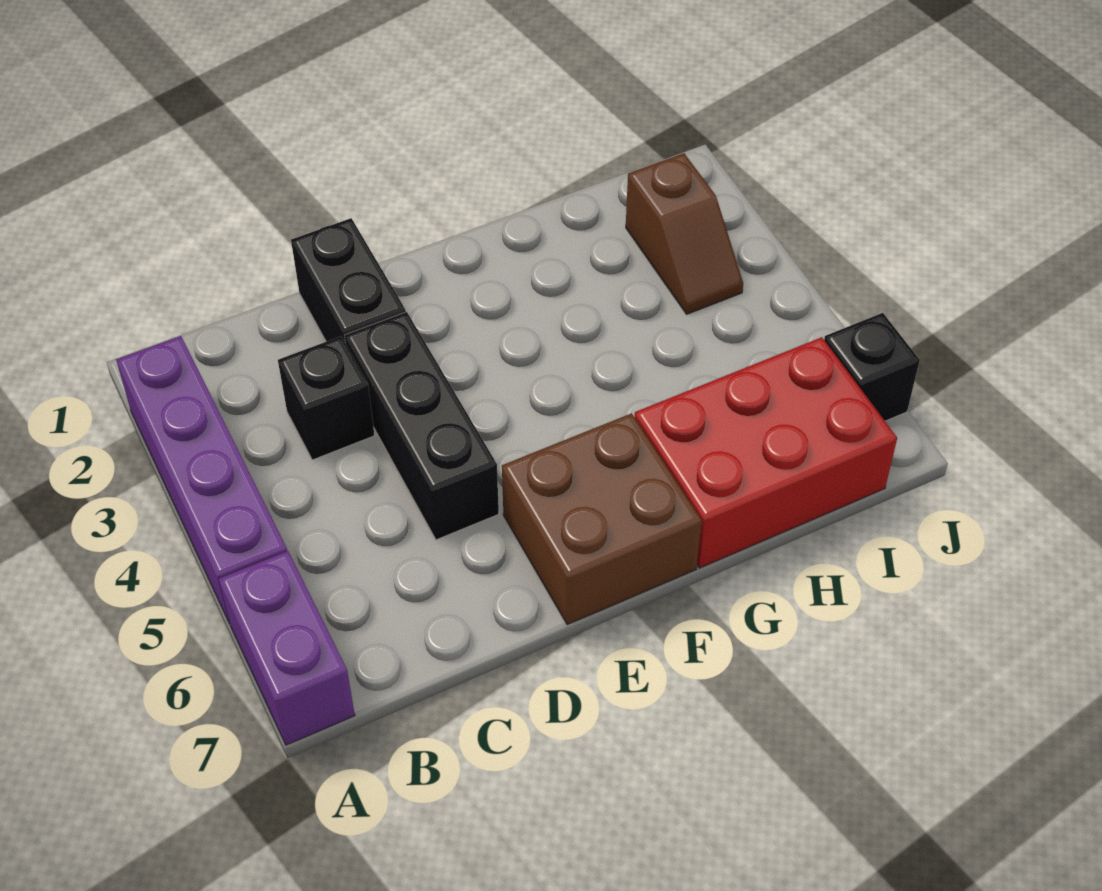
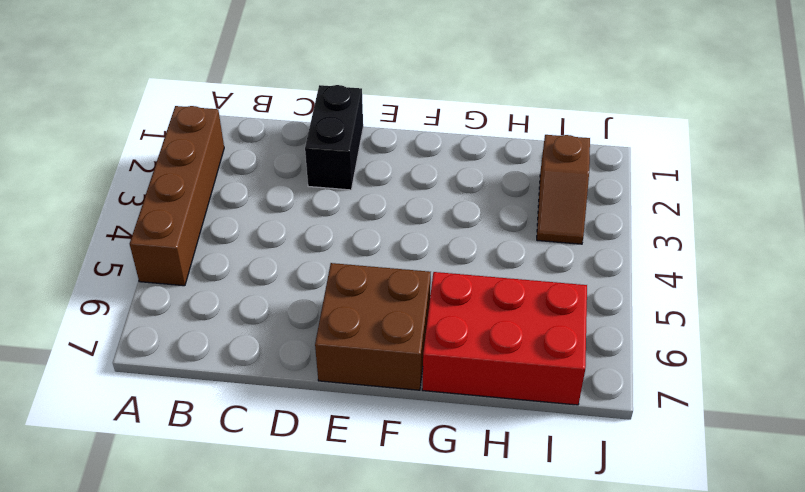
brown brick A2:A5 level 1 -> purple brick A2:A5 level 1
none -> purple brick A6:A7 level 1
none -> black brick C3 level 1

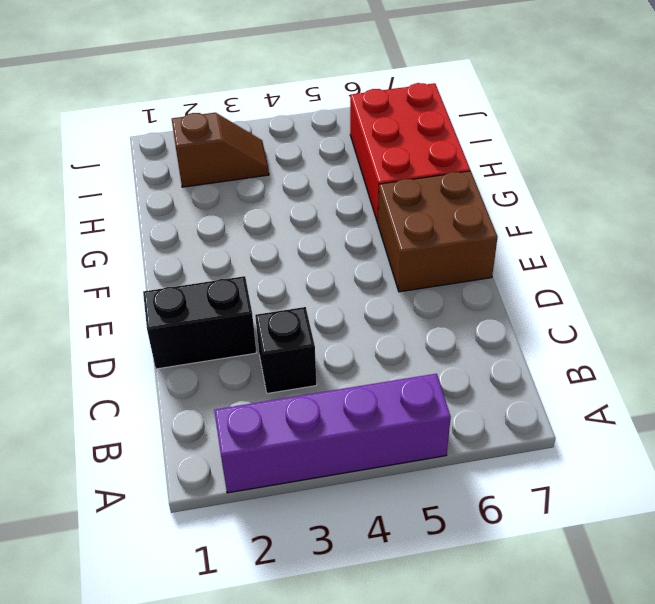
none -> purple brick A6:A7 level 1
none -> black brick D3:D5 level 1

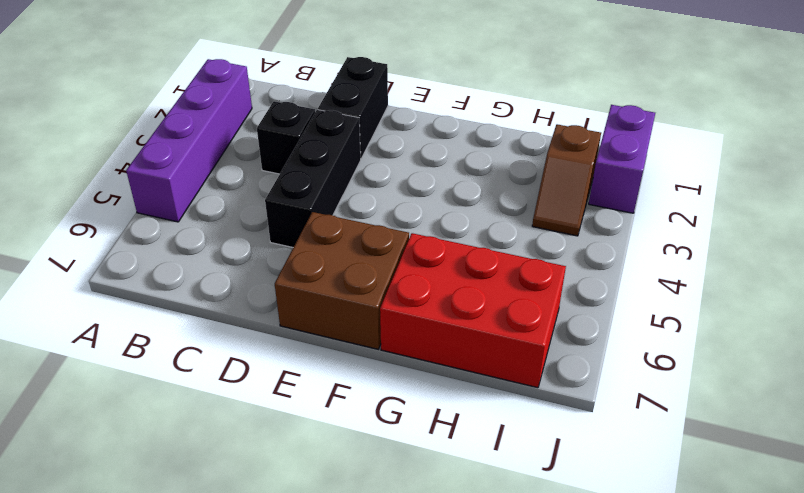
purple brick J1:J2 level 1 -> purple brick A6:A7 level 1
none -> black brick J6 level 1

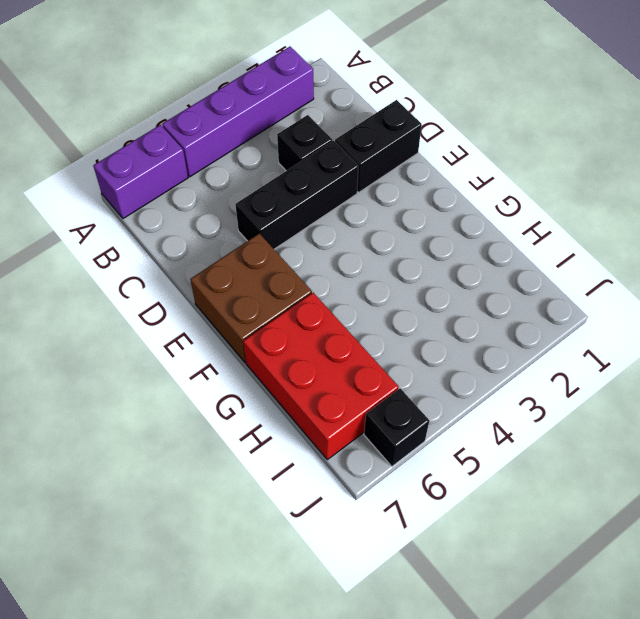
none -> brown slope I2:I3 level 1 top 2

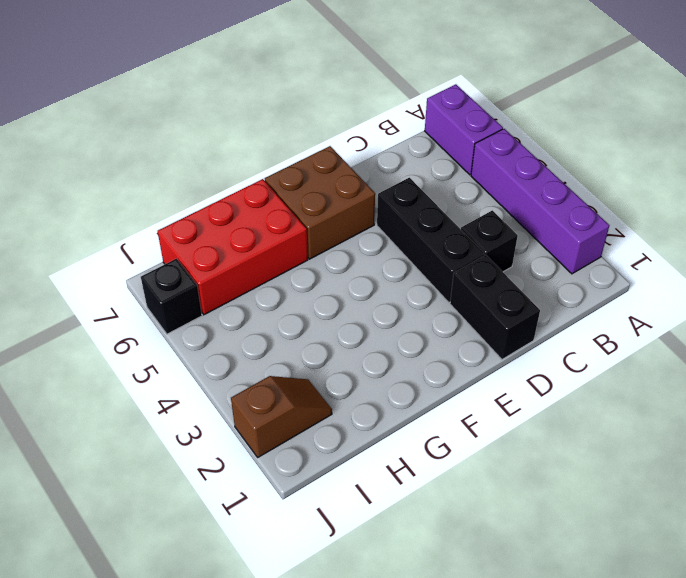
brown slope I2:J2 level 1 top J -> brown slope I2:I3 level 1 top 2

